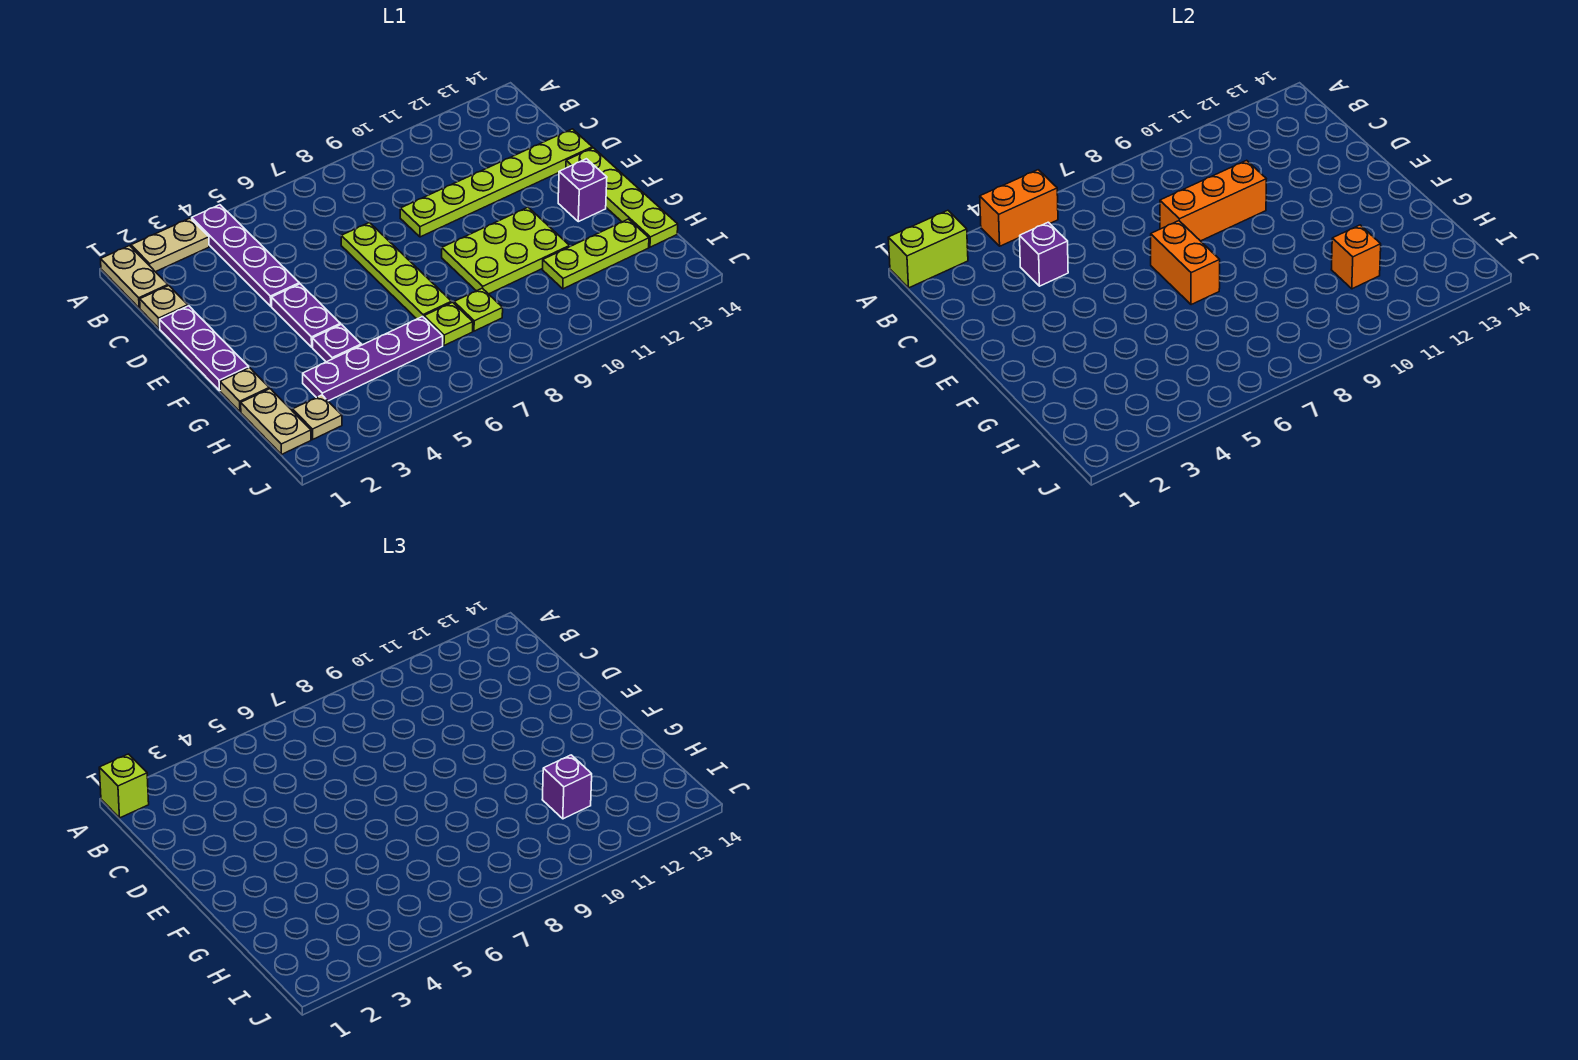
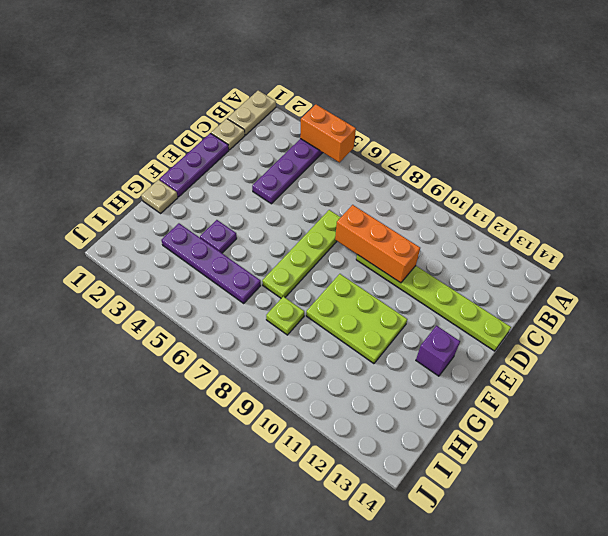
none -> tan plate A2:A3 level 1
none -> purple plate E4:F4 level 1
none -> lime plate E14:H14 level 1

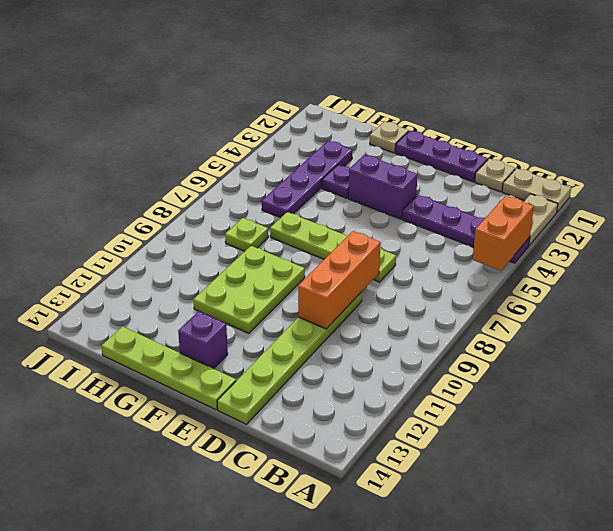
purple brick E4:F4 level 1 -> purple plate E4:F4 level 1
none -> tan plate H1:I1 level 1
none -> lime plate H7 level 1
none -> lime plate H11:H13 level 1

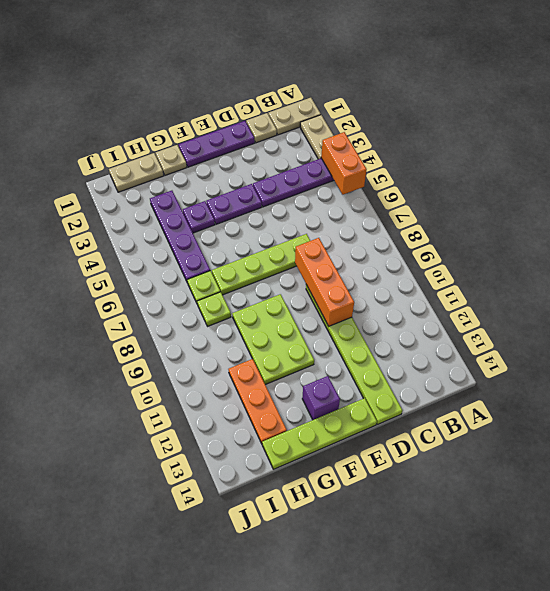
orange plate H11:H13 level 1 -> lime plate H11:H13 level 1
none -> tan plate I2 level 1
none -> lime brick A1:A2 level 2
none -> purple brick C4 level 2

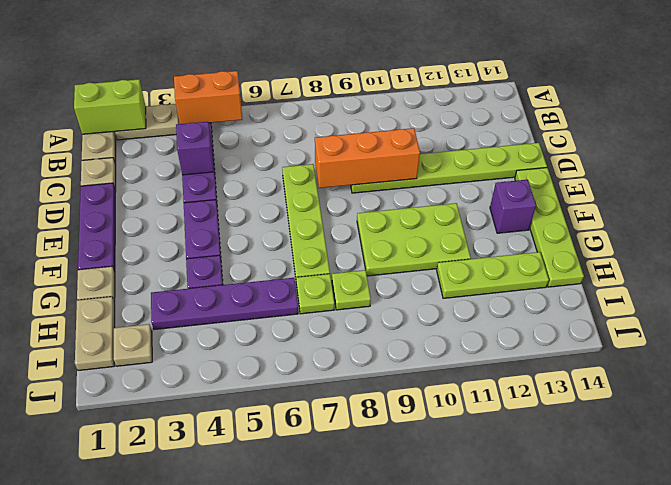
none -> orange brick E7:F7 level 2
none -> orange brick H11 level 2
none -> lime brick A1 level 3

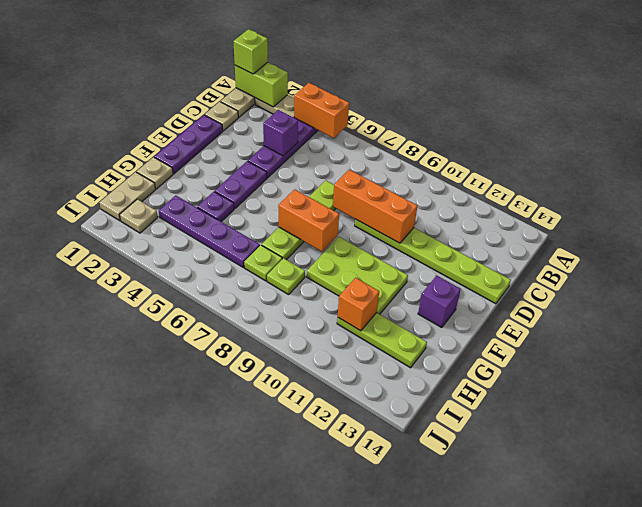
orange brick F7:F8 level 2 -> orange brick E7:F7 level 2
none -> lime plate E14:H14 level 1
none -> purple brick H11 level 3

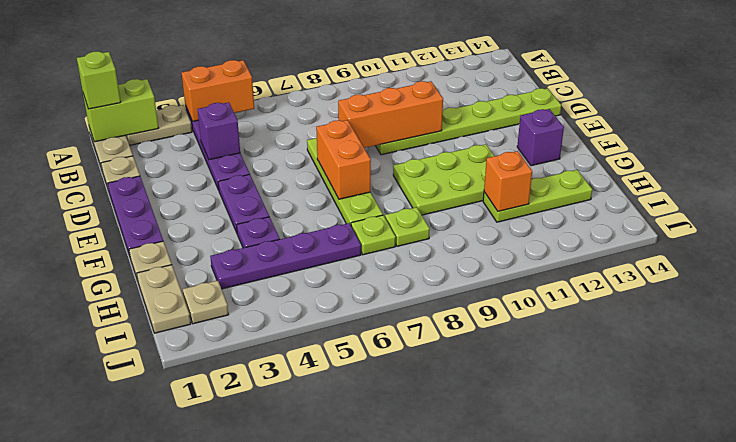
none -> lime plate E14:H14 level 1
none -> purple brick H11 level 3

